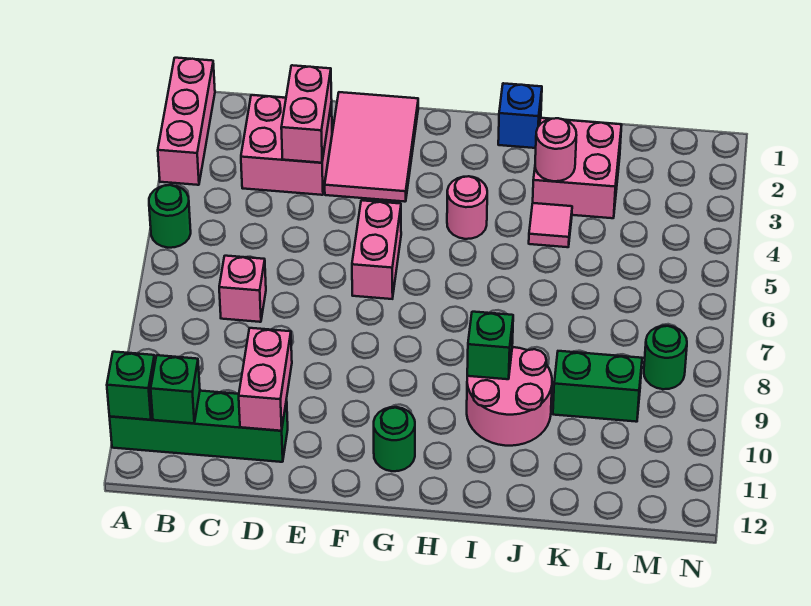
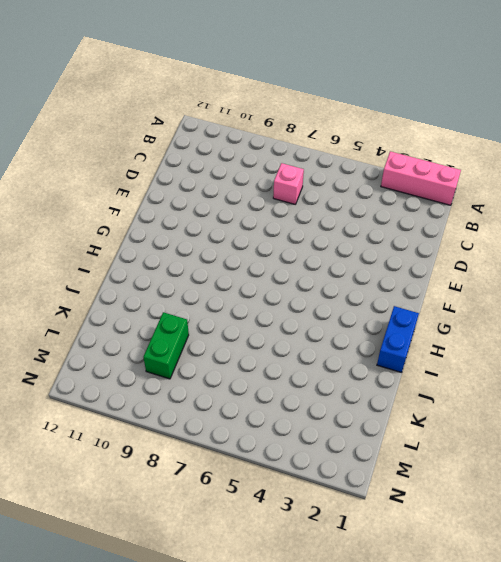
blue brick H1:I1 level 1 -> blue brick I1 level 1
none -> green round brick A5 level 1
none -> green brick A11:D11 level 1
none -> pink brick C2:D3 level 1

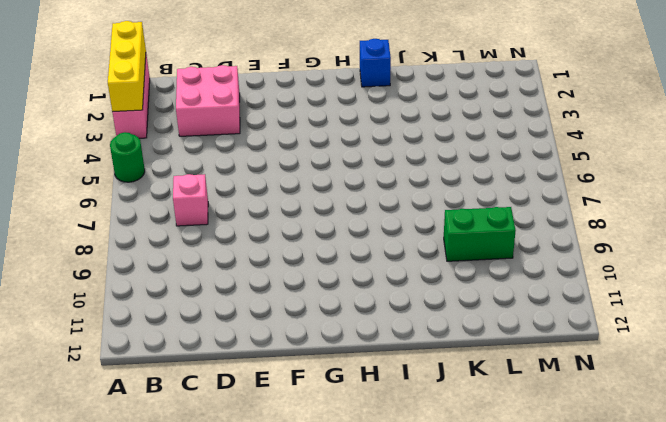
yellow brick A1:A3 level 2 -> none
none -> green brick A11:D11 level 1
none -> pink tile E1:F3 level 1
none -> pink brick F5:F6 level 1

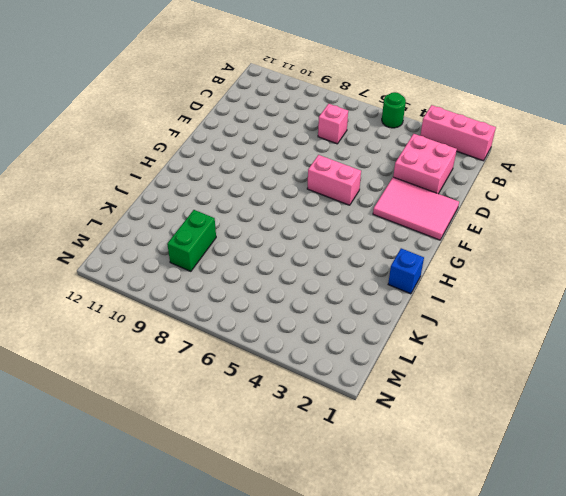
none -> green brick A11:D11 level 1
none -> green round brick G11 level 1
none -> pink round brick H4 level 1

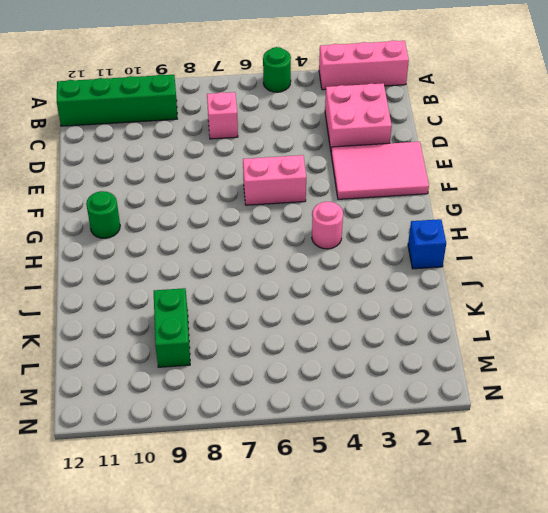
green brick B9:B12 level 1 -> green brick A11:D11 level 1
none -> pink round brick I9:J10 level 1
none -> pink brick J2:K3 level 1
none -> pink tile J4 level 1

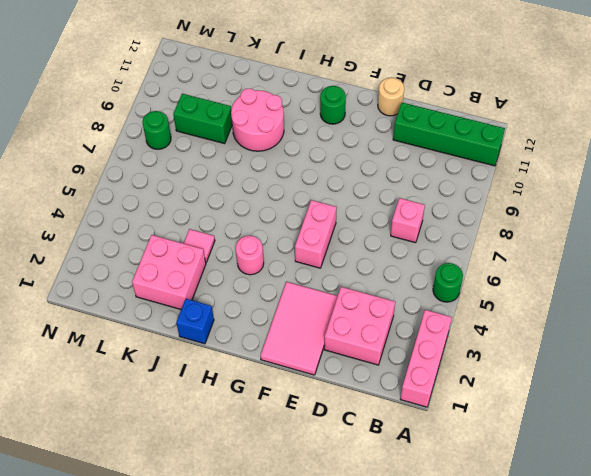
tan round brick E12 level 1 -> none
none -> green brick A11 level 2
none -> green brick B11 level 2
none -> pink brick D2:D3 level 2

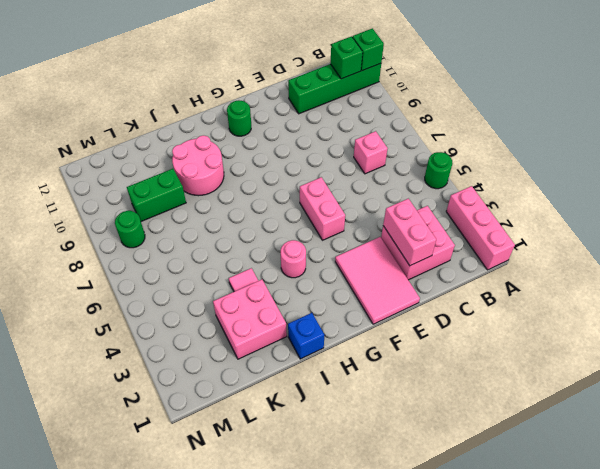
none -> pink brick D10:D11 level 2
none -> green brick I9 level 2
none -> pink round brick J3 level 2

